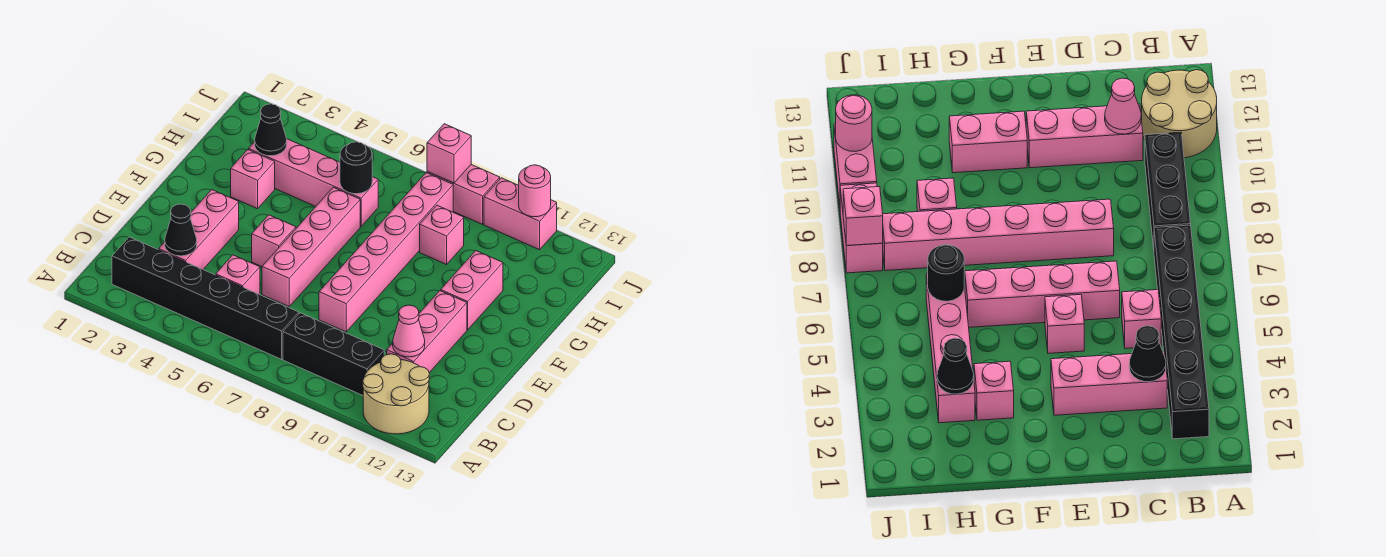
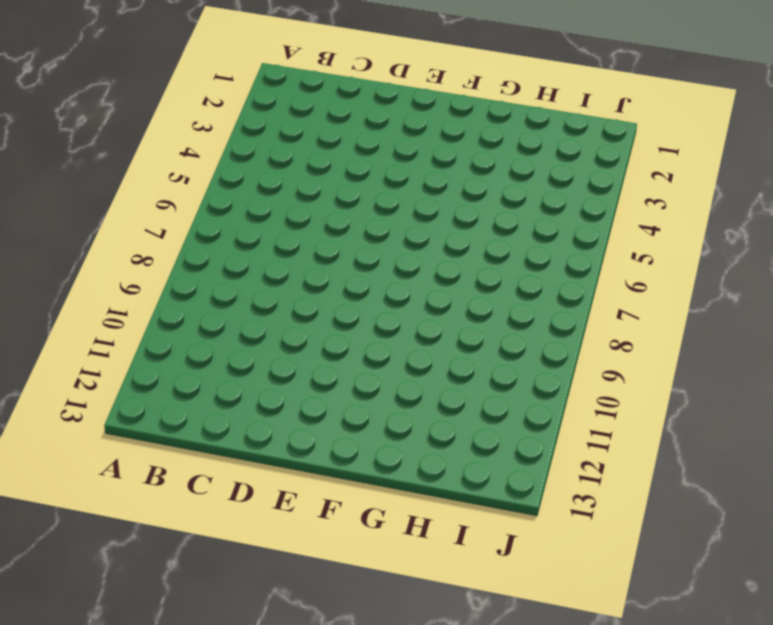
none -> tan round brick A11:B12 level 1
none -> black brick B2:B7 level 1
none -> black brick B8:B10 level 1

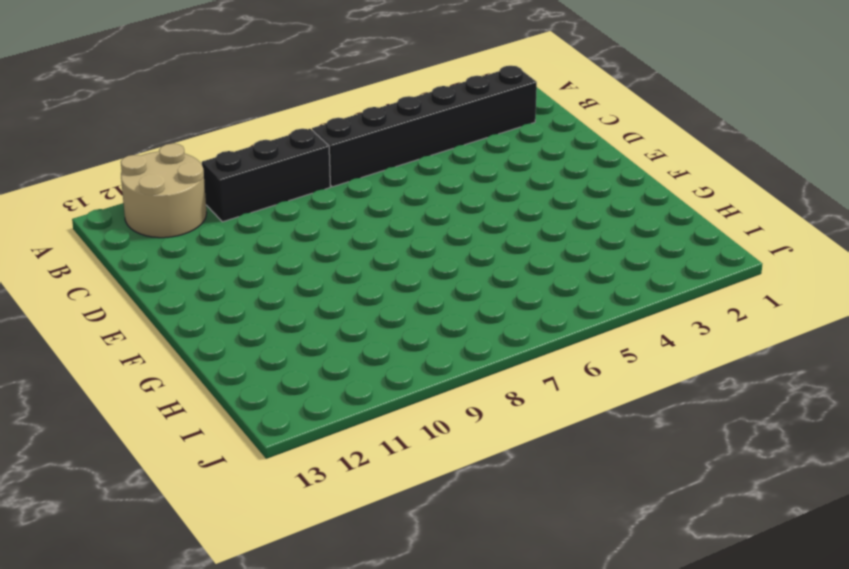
none -> pink brick C3:E3 level 1
none -> pink brick C5 level 1
none -> pink brick C11:E11 level 1

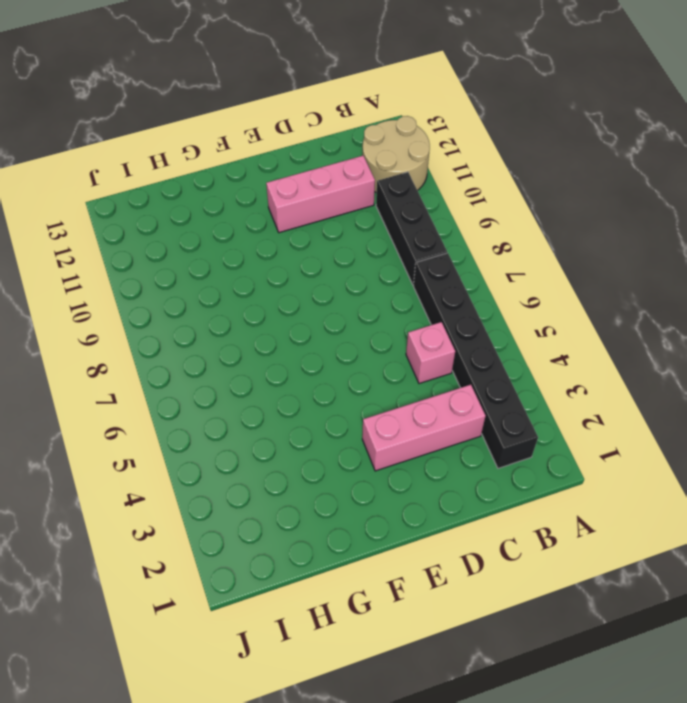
none -> pink brick D6:G6 level 1
none -> pink brick D8:I8 level 1
none -> pink brick E5 level 1

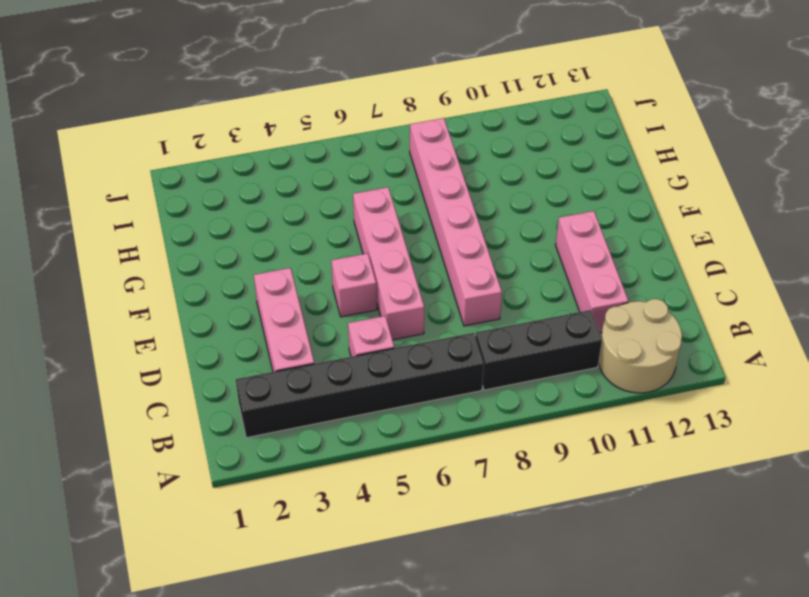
none -> pink brick F11:G11 level 1
none -> pink brick G3 level 1
none -> pink brick H3:H6 level 1

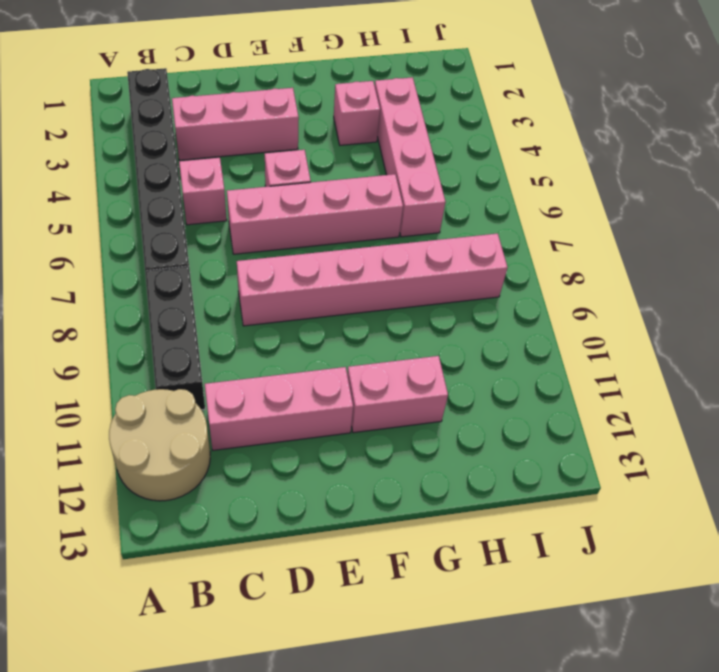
none -> pink brick H9 level 1
none -> pink brick J8:J9 level 1
none -> pink brick J10:J11 level 1

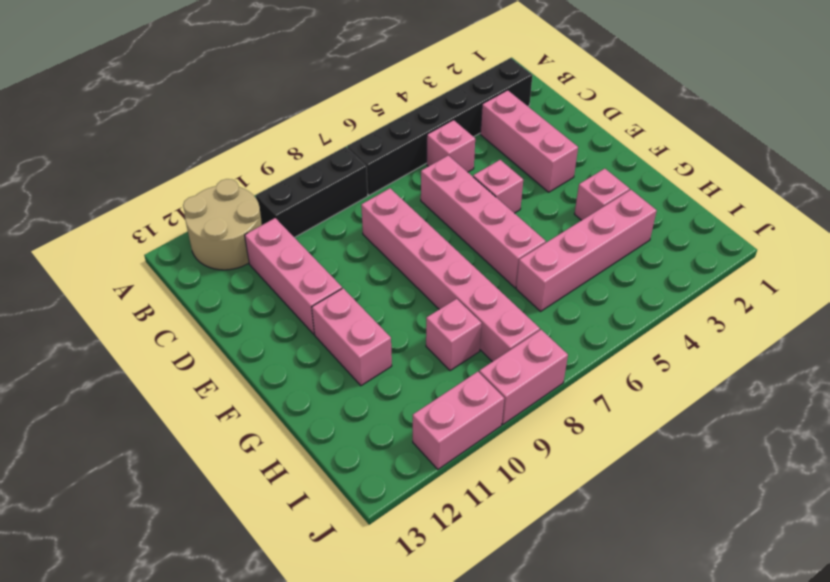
none -> black cone C3 level 2
none -> pink cone C11 level 2
none -> black cone H3 level 2

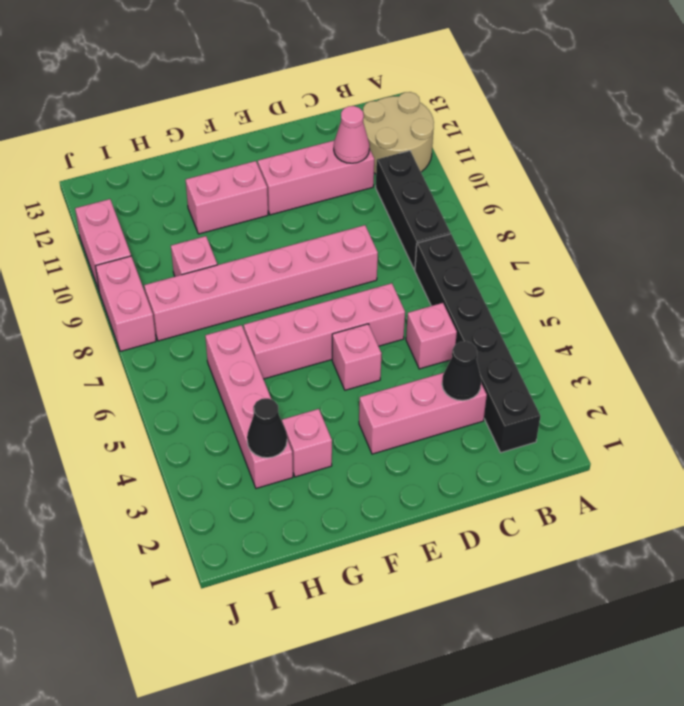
none -> black round brick H6 level 2
none -> pink brick J8 level 2
none -> pink round brick J11 level 2

